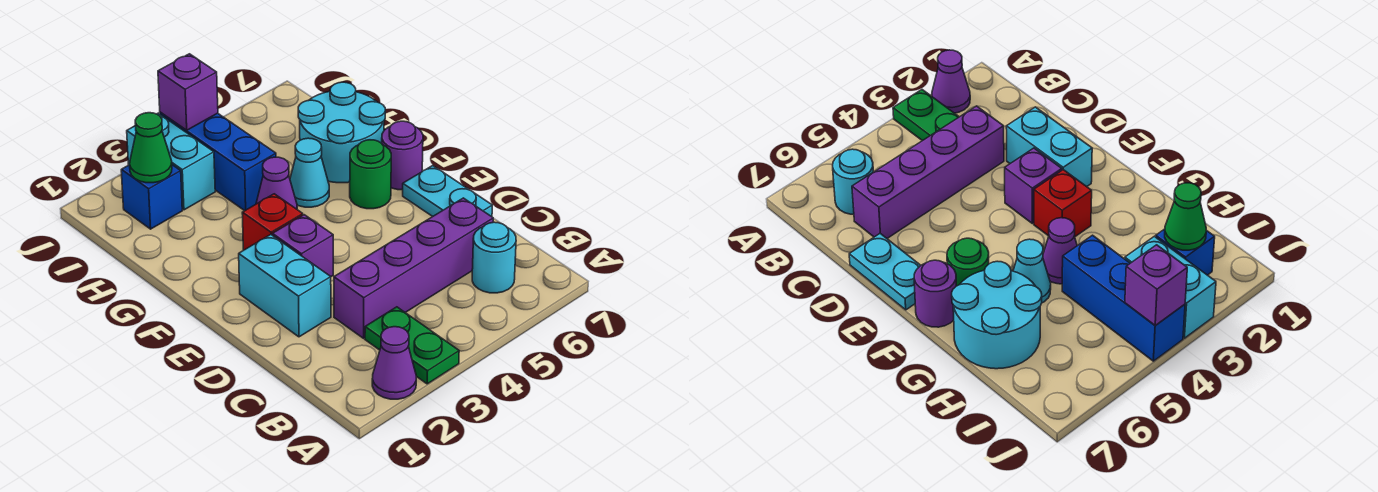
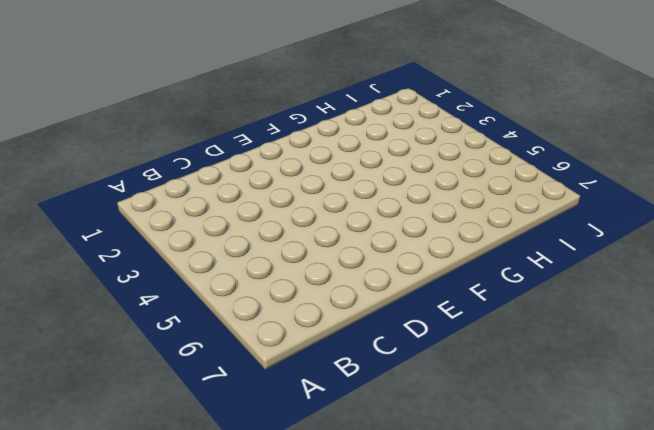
none -> purple cone A2 level 1
none -> green plate A3:B3 level 1
none -> cyan round brick B6 level 1

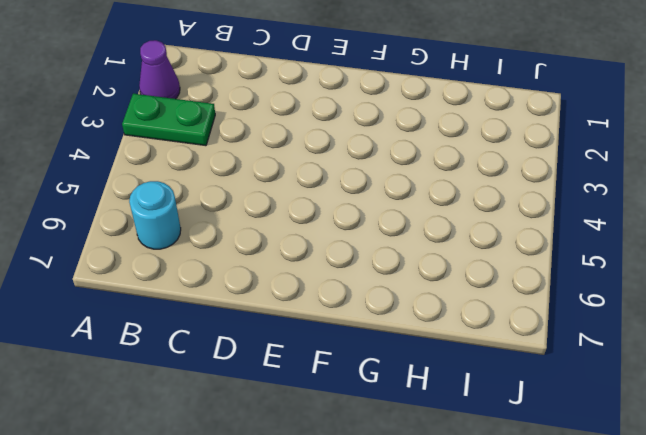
none -> purple brick C3:C6 level 1
none -> cyan brick D2:E2 level 1
none -> cyan plate D7:E7 level 1

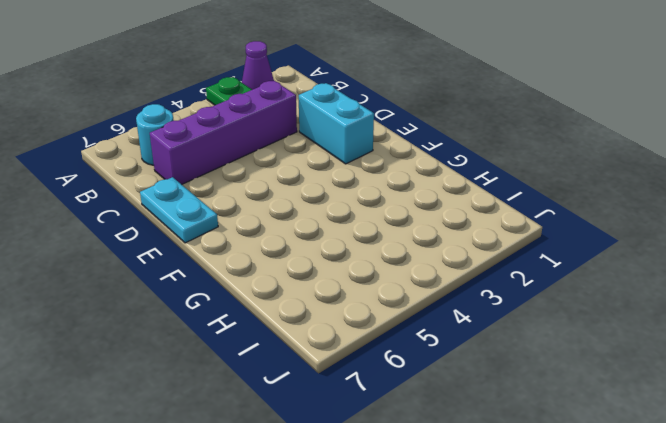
none -> purple brick E3 level 1
none -> red brick F3 level 1
none -> green round brick F6 level 1

